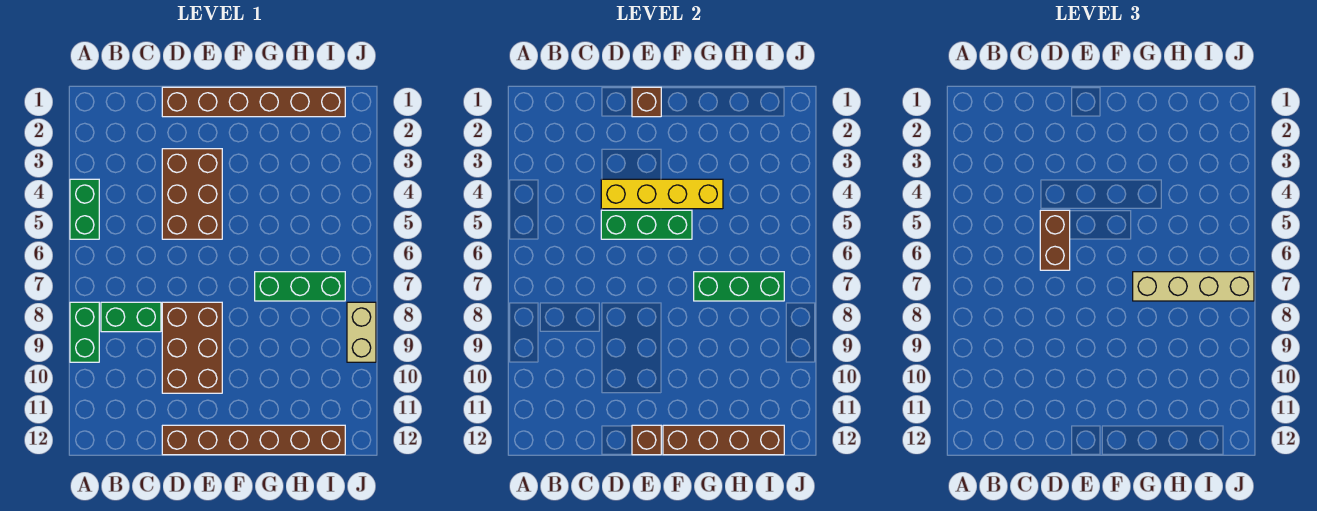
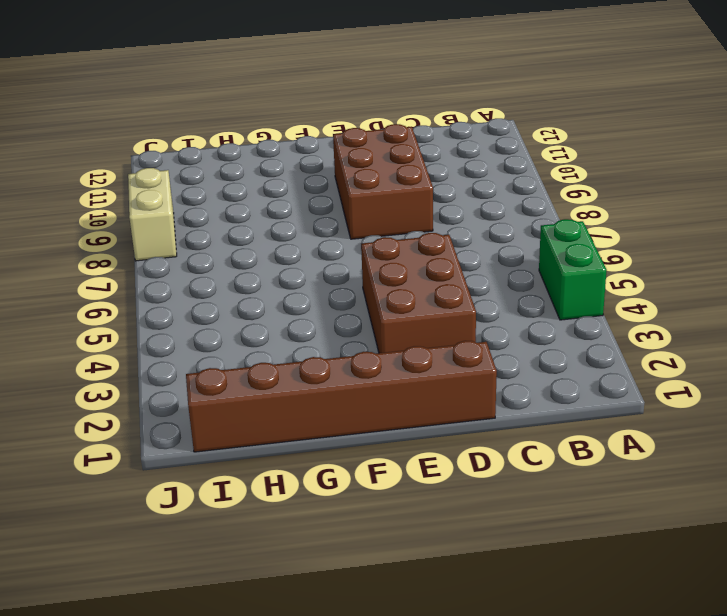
none -> green brick A8:A9 level 1
none -> green brick B8:C8 level 1
none -> brown brick D12:I12 level 1

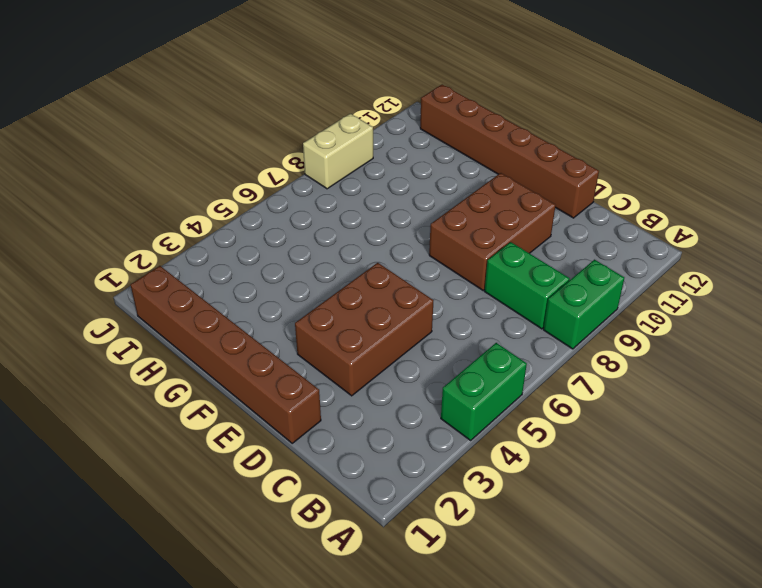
none -> green brick G7:I7 level 1
none -> yellow brick D4:G4 level 2
none -> green brick D5:F5 level 2

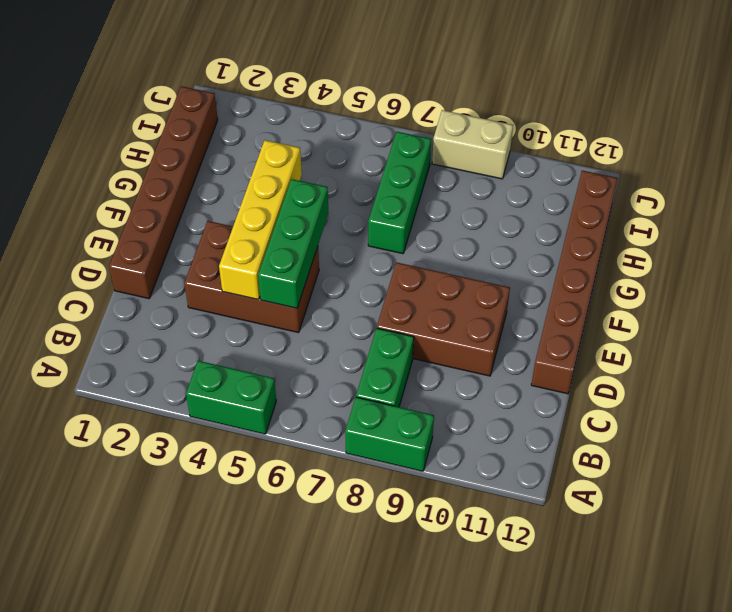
none -> brown brick E1 level 2
none -> brown brick E12 level 2
none -> brown brick F12:I12 level 2

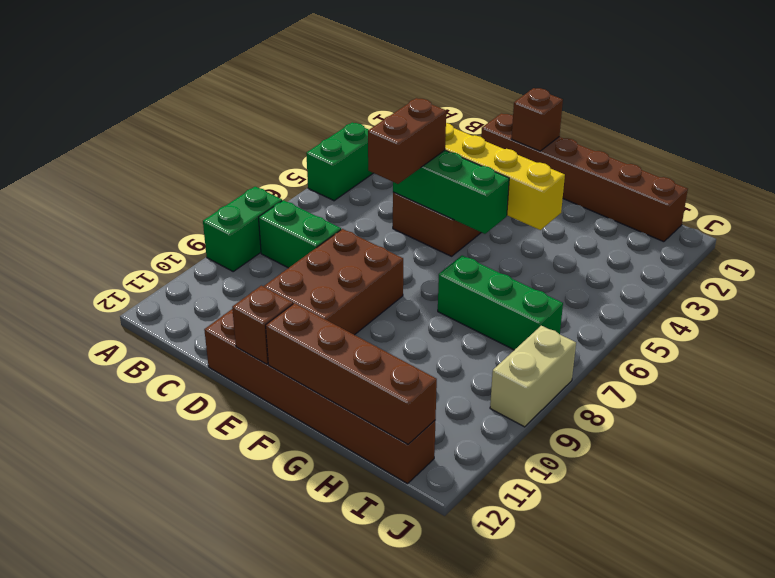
none -> green brick G7:I7 level 2
none -> tan brick G7:J7 level 3

